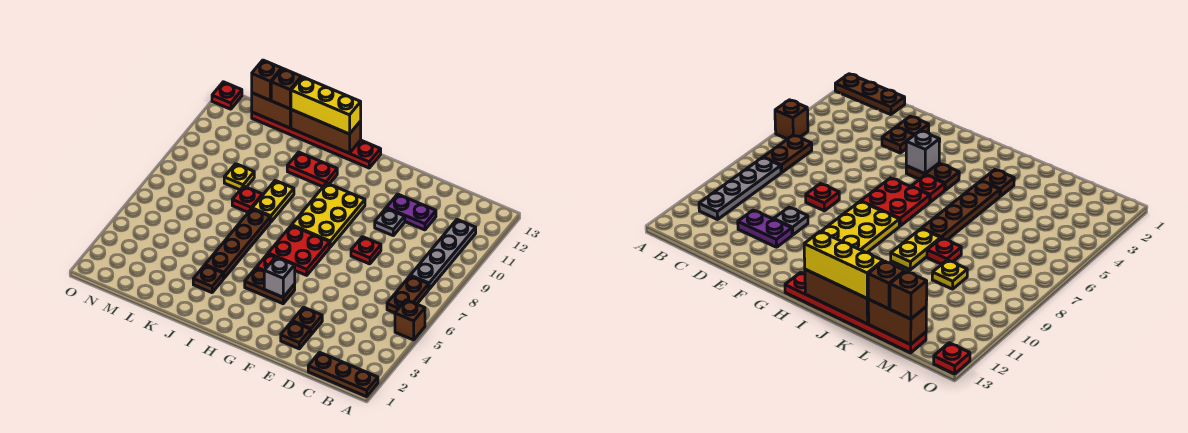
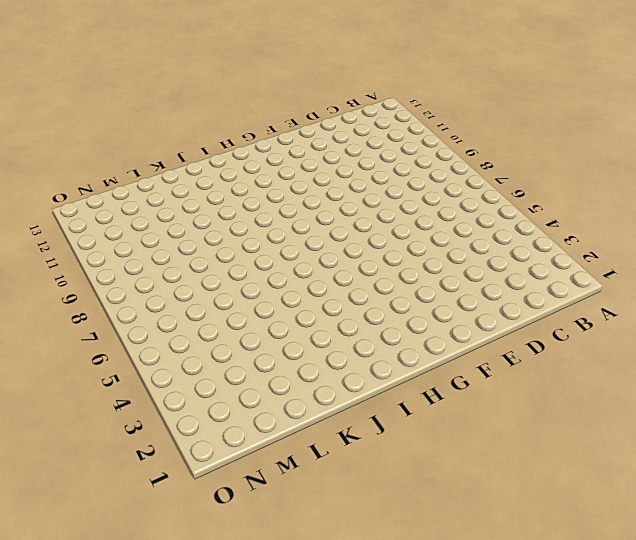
none -> brown plate A1:C1 level 1
none -> brown brick A5 level 1
none -> brown plate B6:B7 level 1

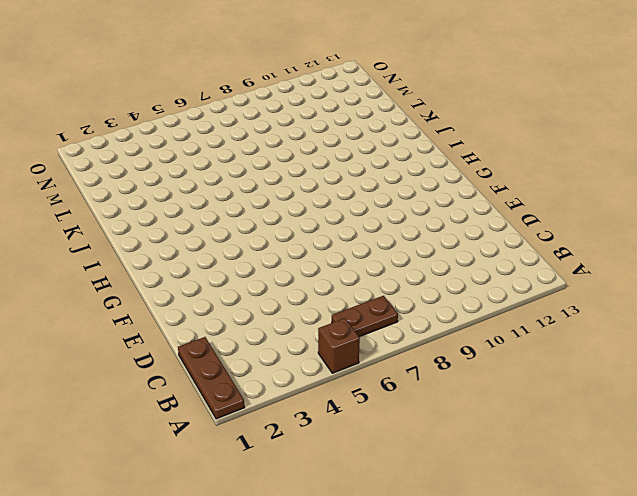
none -> grey plate B8:B11 level 1
none -> purple plate D11:E11 level 1
none -> brown plate E2 level 1

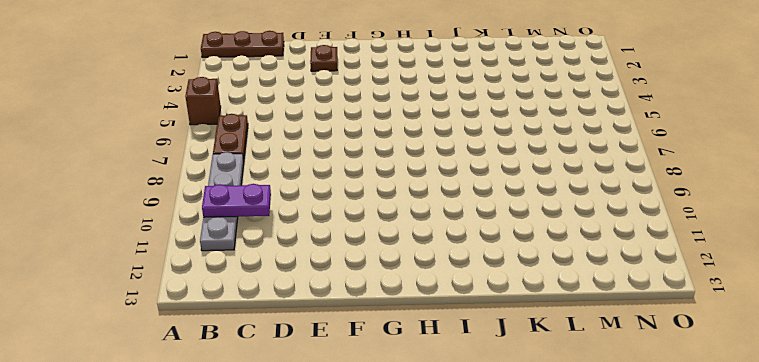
purple plate B10:C10 level 2 -> purple plate D11:E11 level 1
none -> brown plate E3 level 1
none -> red plate E8 level 1
none -> grey plate E10 level 1

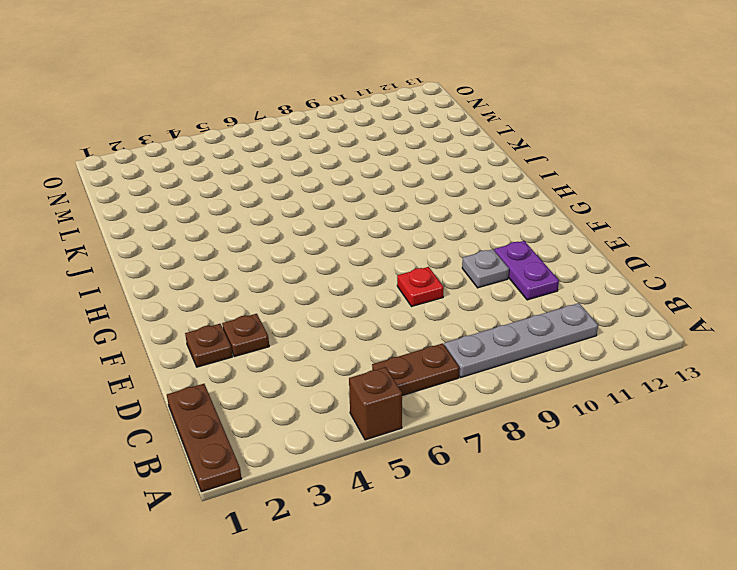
none -> brown plate G4:H4 level 1
none -> red plate G6:H7 level 1
none -> yellow plate G8:H10 level 1

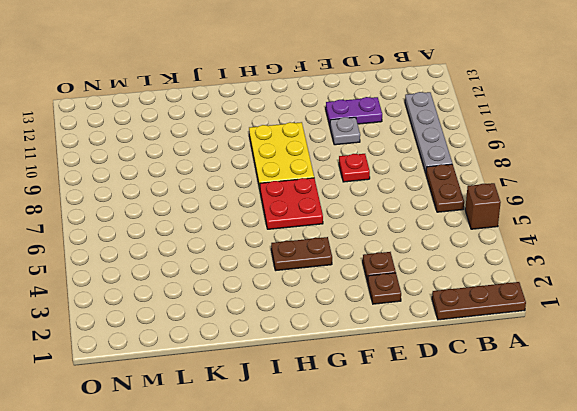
none -> red plate H5 level 1
none -> red plate H13:M13 level 1
none -> red plate I11:J11 level 1

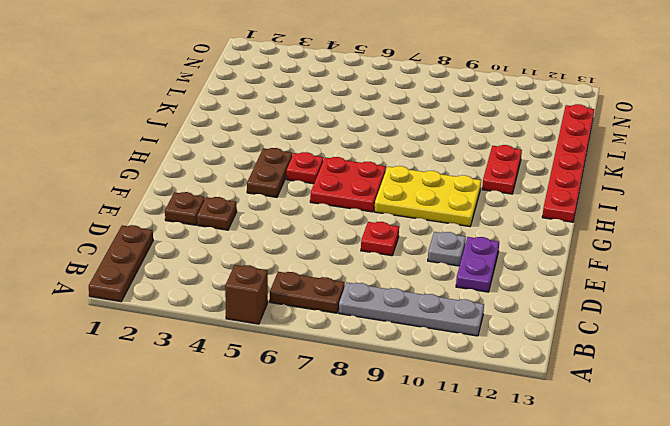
none -> brown plate J3 level 1
none -> brown plate J4:J7 level 1
none -> yellow plate J8:J9 level 1

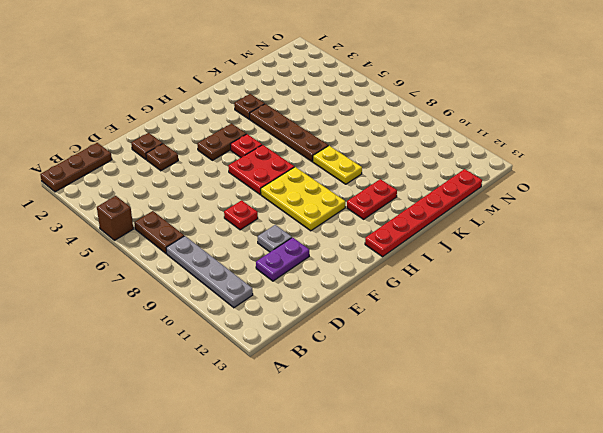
none -> red plate K8 level 1
none -> yellow plate L9 level 1
none -> red plate O13 level 1

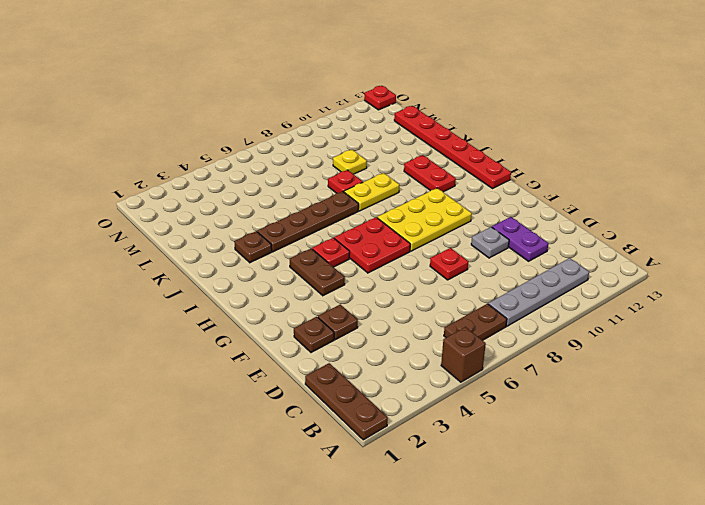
none -> grey brick G4 level 2
none -> brown brick I13:K13 level 2
none -> brown brick L13:M13 level 2

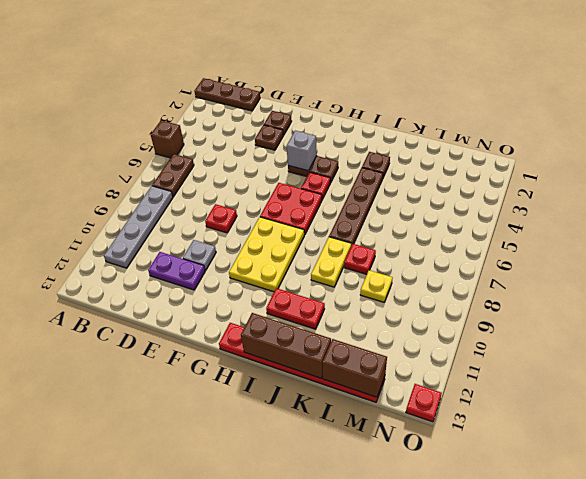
none -> yellow brick I13:K13 level 3
none -> brown brick L13 level 3
none -> brown brick M13 level 3

